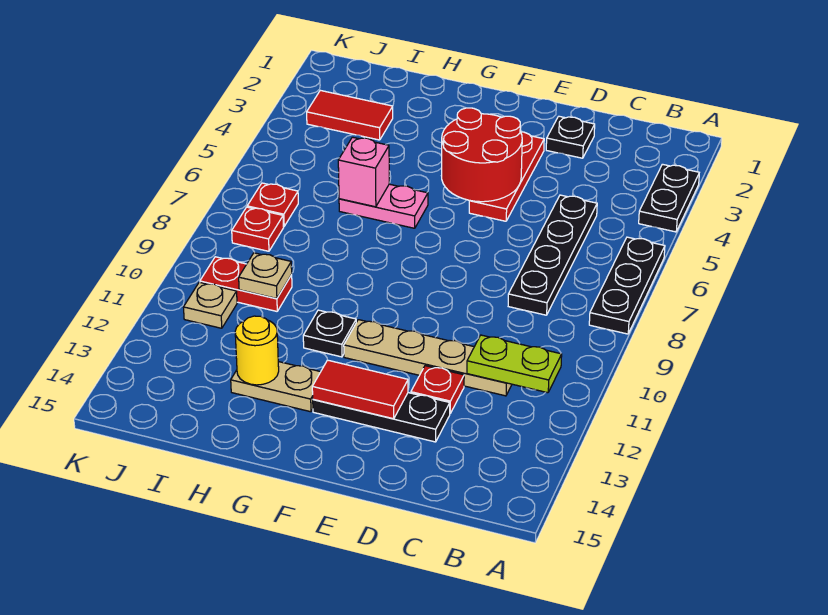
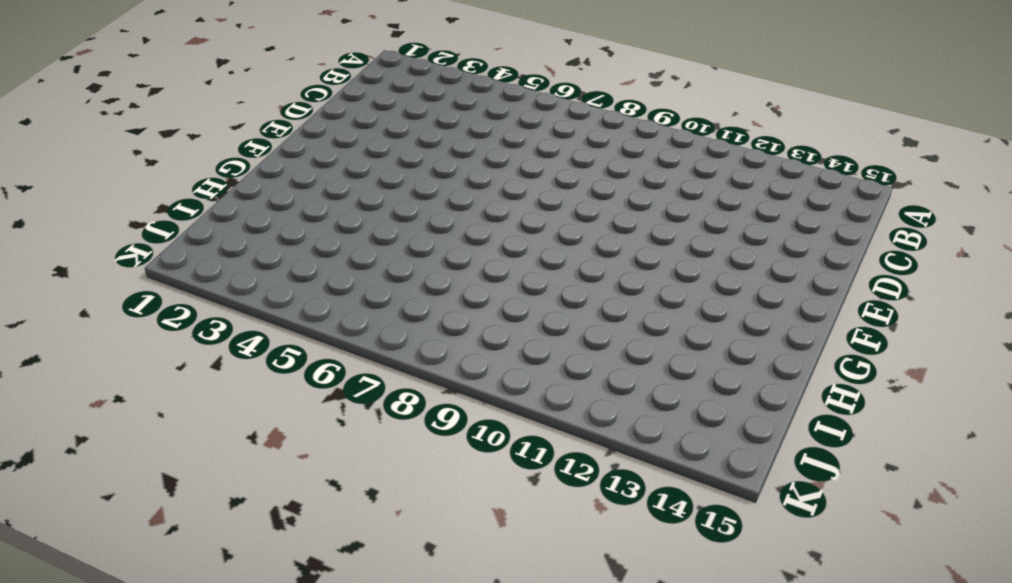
none -> black plate A3:A4 level 1
none -> black plate A6:A8 level 1
none -> black plate C5:C8 level 1

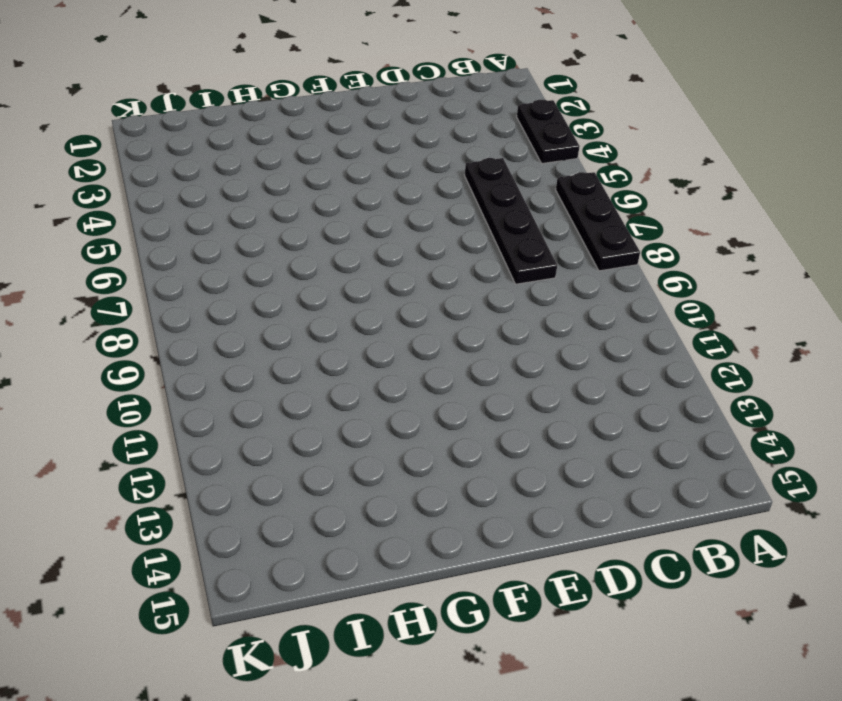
none -> tan plate C11:F11 level 1
none -> black plate D2 level 1
none -> red plate D12 level 1

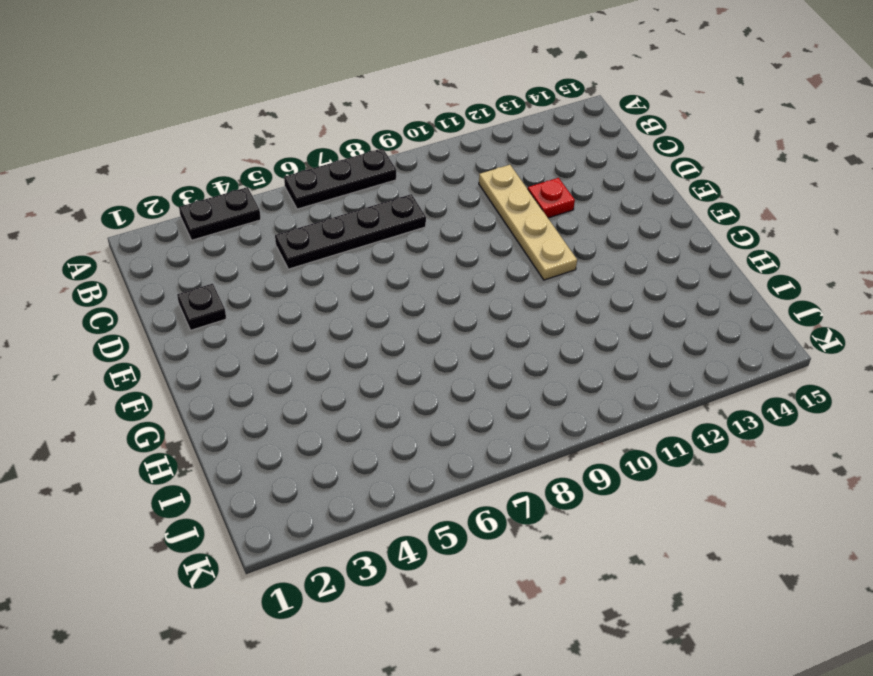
none -> black plate D13:F13 level 1
none -> red plate E3:E5 level 1
none -> pink plate G6:H6 level 1

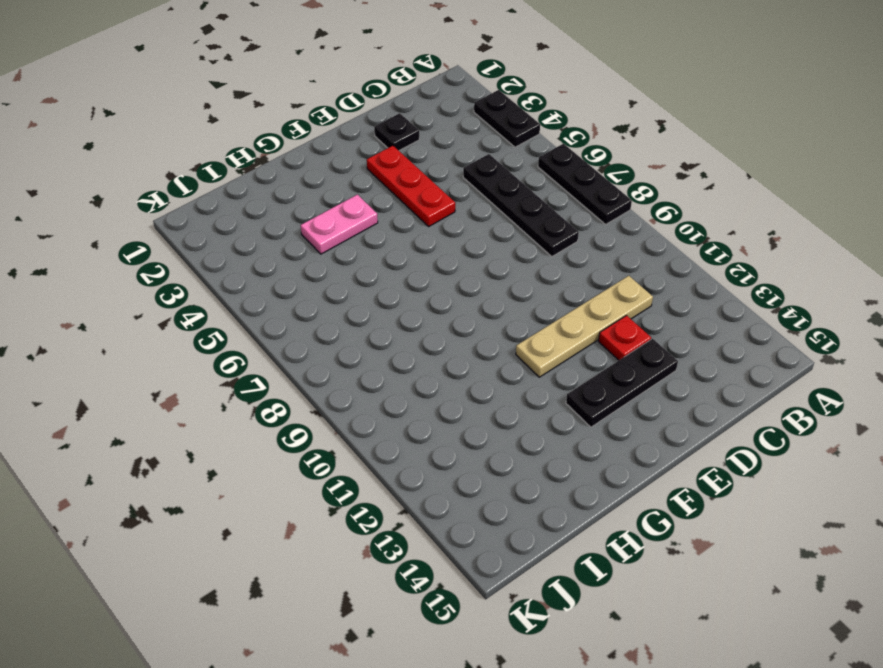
pink plate G4:H4 level 1 -> pink plate G6:H6 level 1
none -> black plate G11 level 1
none -> tan plate G13:H13 level 1
none -> red tile I3:J3 level 1

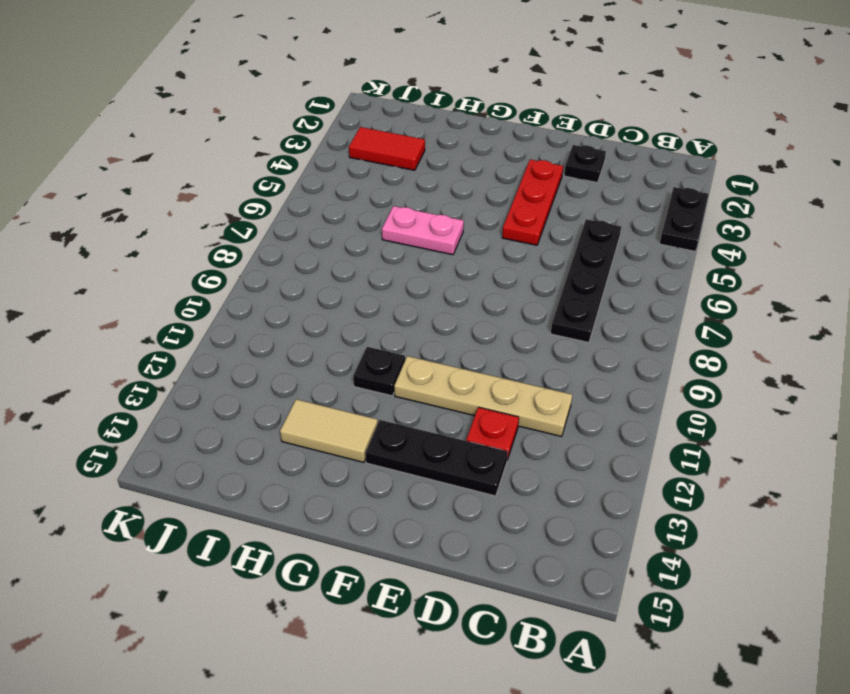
tan tile G13:H13 level 1 -> tan plate G13:H13 level 1
none -> black plate A6:A8 level 1
none -> red plate I10:J10 level 1
none -> red plate J7 level 1

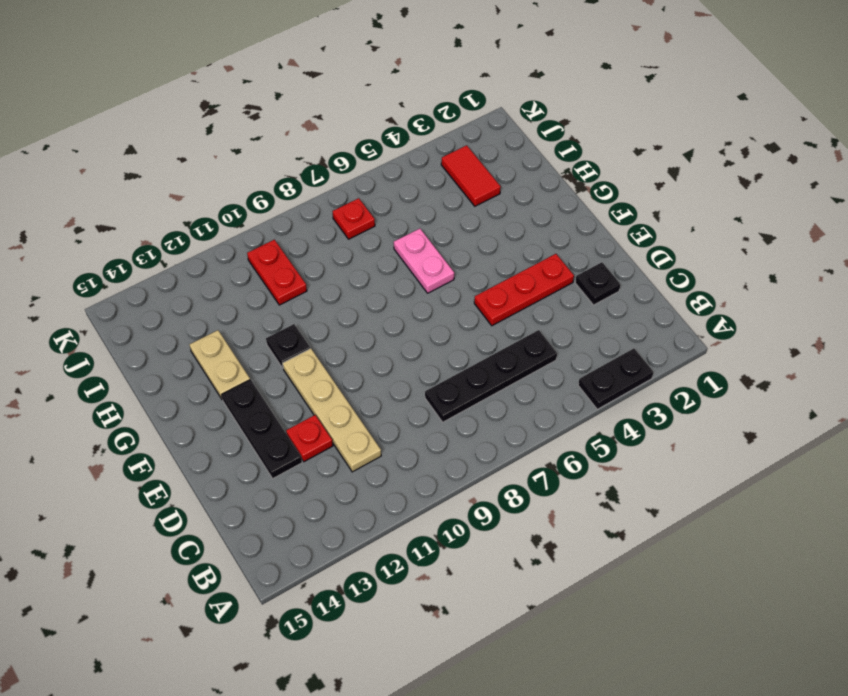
none -> black plate A6:A8 level 1
none -> red plate J8 level 1
none -> tan plate J11 level 1

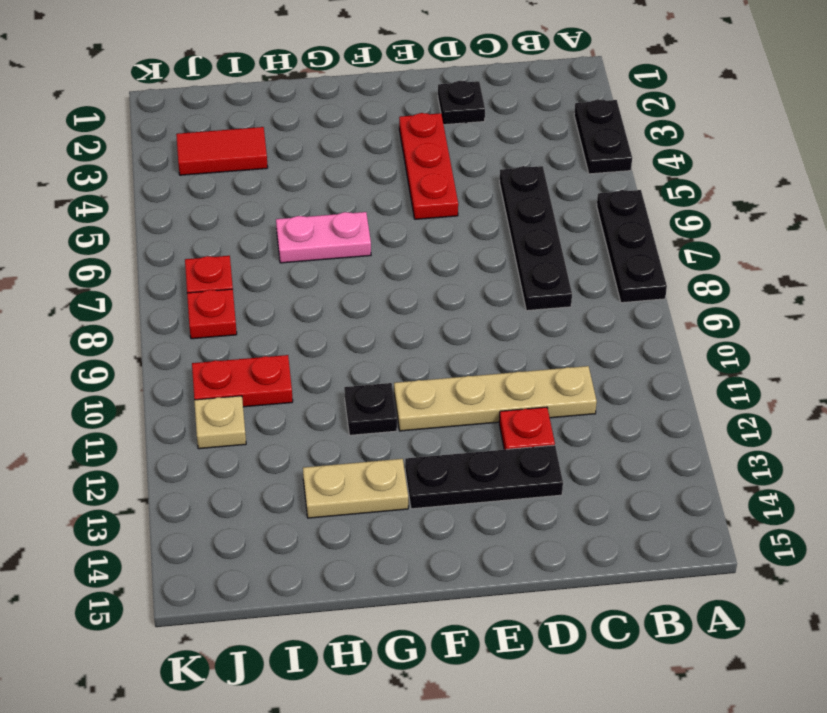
none -> lime plate B11:C11 level 2
none -> red round brick E4:F5 level 2
none -> red tile E13:F13 level 2

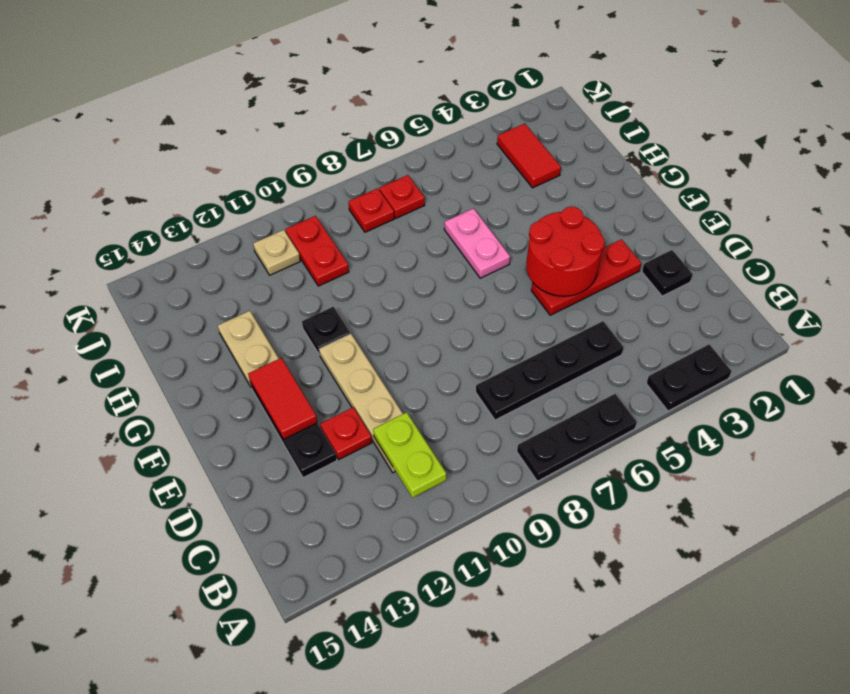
none -> pink brick H6 level 2
none -> yellow round brick H13 level 2
none -> tan plate I10 level 2

